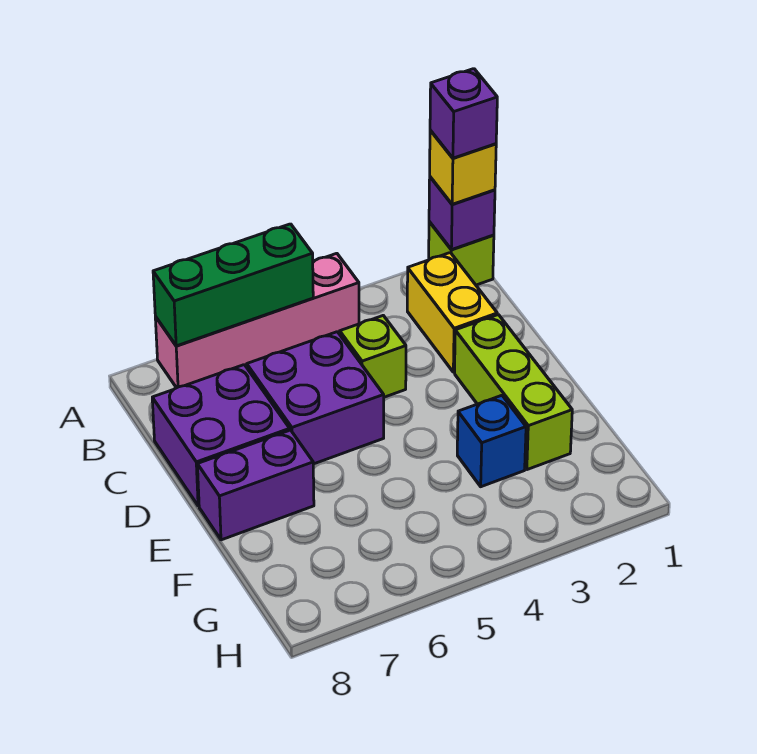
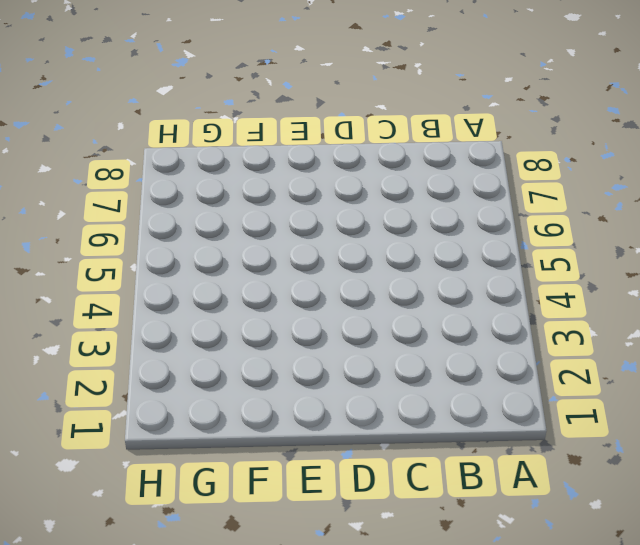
none -> lime brick A1 level 1
none -> pink brick A4:A7 level 1
none -> yellow brick B2:C2 level 1

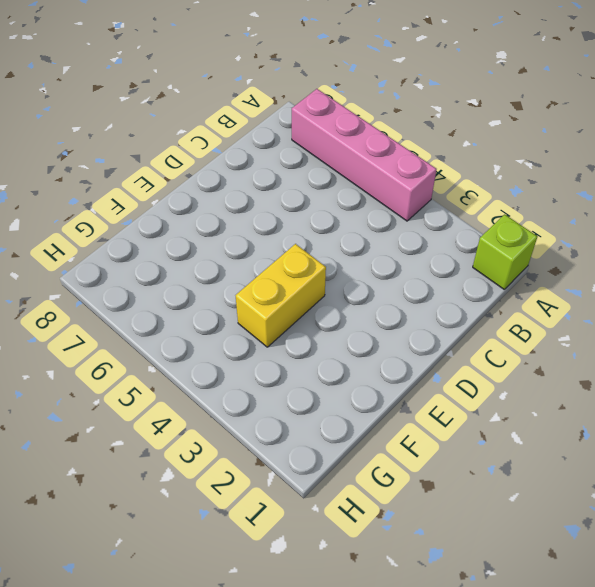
yellow brick E4:F4 level 1 -> yellow brick B2:C2 level 1
none -> lime brick C4 level 1
none -> purple brick C5:D6 level 1
none -> purple brick C7:D8 level 1

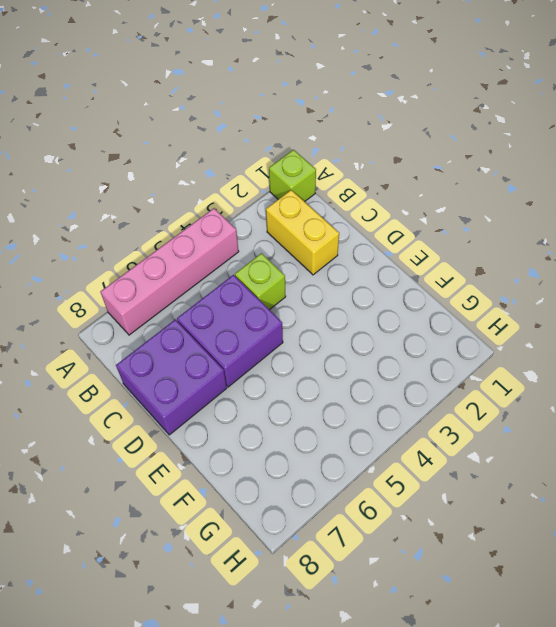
none -> lime brick D2:F2 level 1
none -> purple brick E7:E8 level 1
none -> blue brick F3 level 1

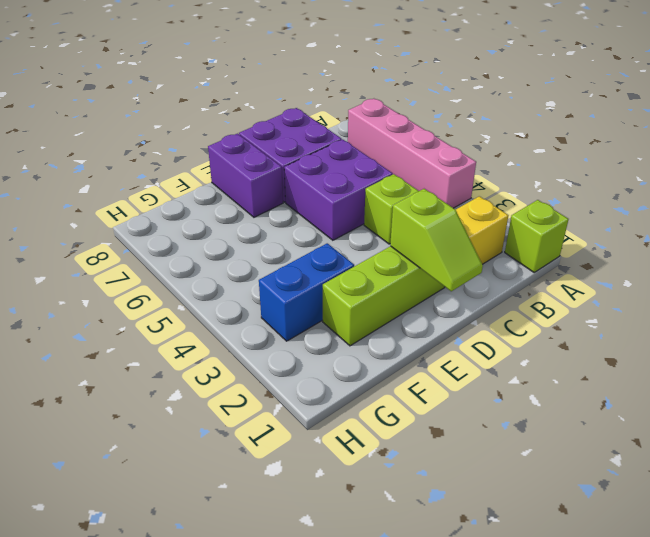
lime slope D1:D2 level 2 top 2 -> none
blue brick F3:G3 level 1 -> blue brick F3 level 1
none -> purple brick A1 level 2
none -> green brick A5:A7 level 2
none -> yellow brick A1 level 3

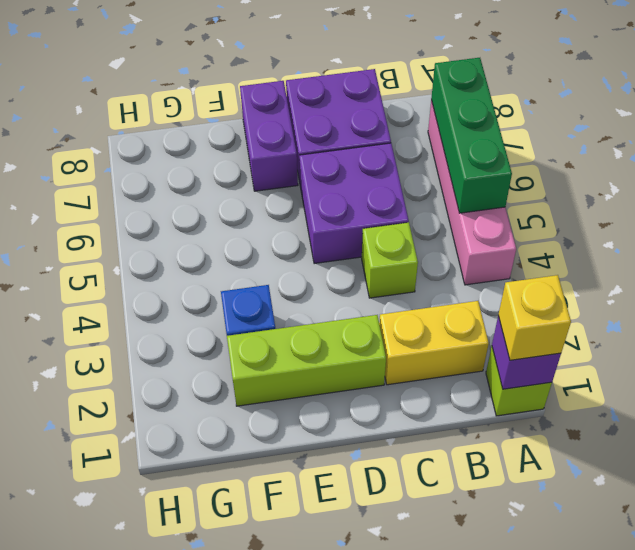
none -> purple brick A1 level 4

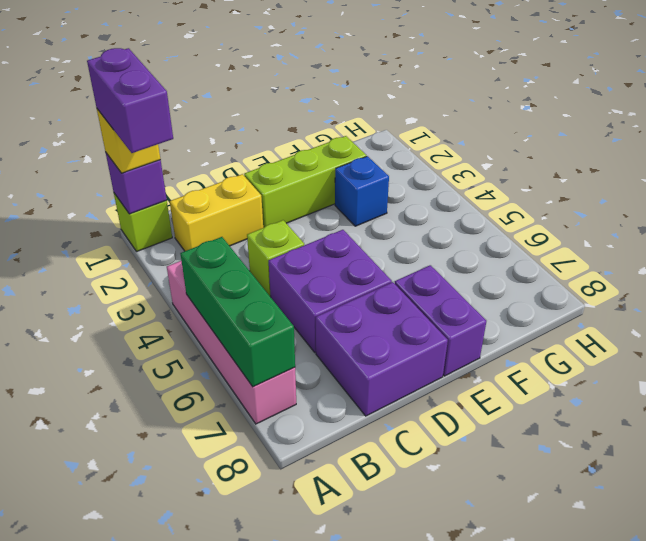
purple brick A1:A2 level 4 -> purple brick A1 level 4

